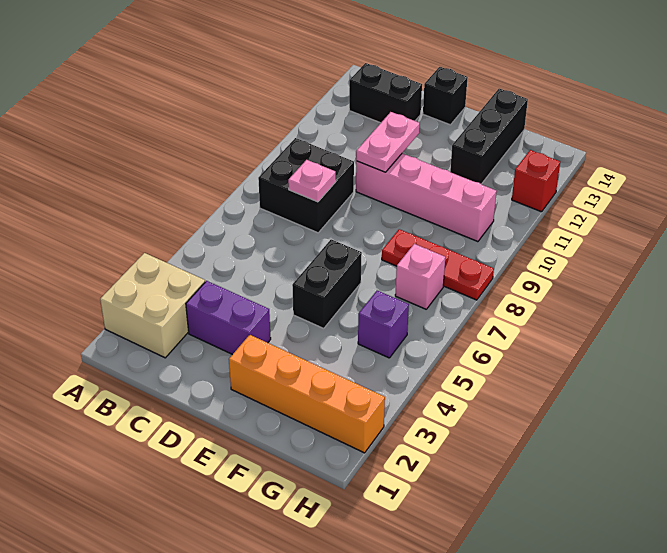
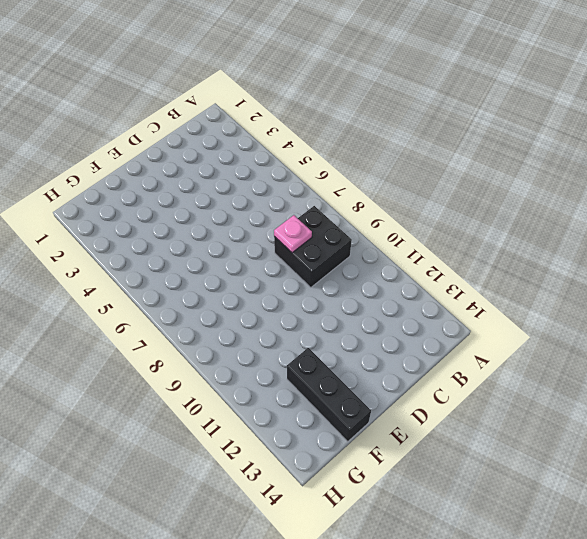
none -> tan brick A2:B3 level 1
none -> black brick B13:C13 level 1
none -> purple brick C3:D3 level 1

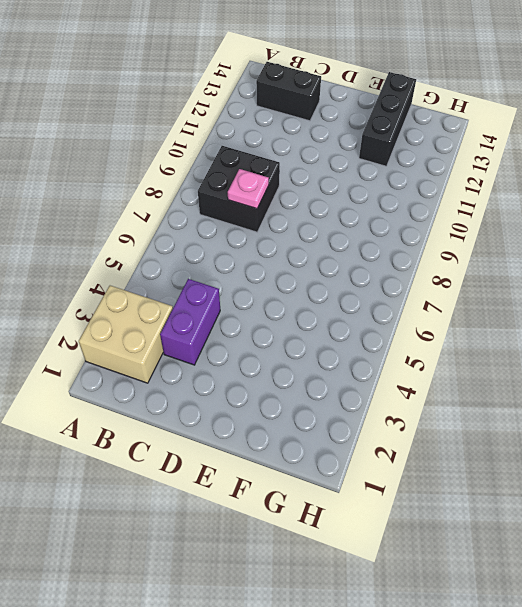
purple brick C3:C4 level 1 -> purple brick C3:D3 level 1
none -> pink brick D10:G10 level 1
none -> black brick D14 level 1
none -> orange brick E2:H2 level 1

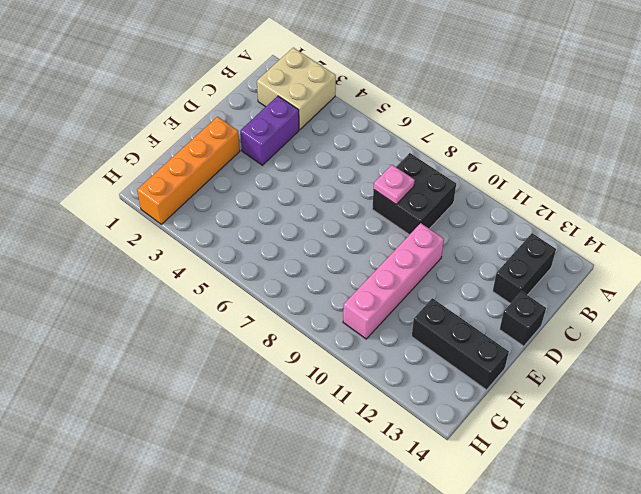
none -> black brick E5:E6 level 1
none -> red plate F8:H8 level 1
none -> purple brick G5 level 1

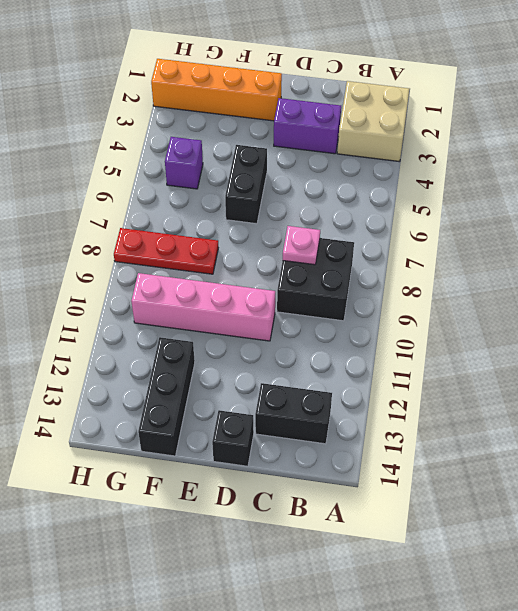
none -> pink brick G7 level 1
none -> red brick H12 level 1
none -> pink plate D10:D11 level 2

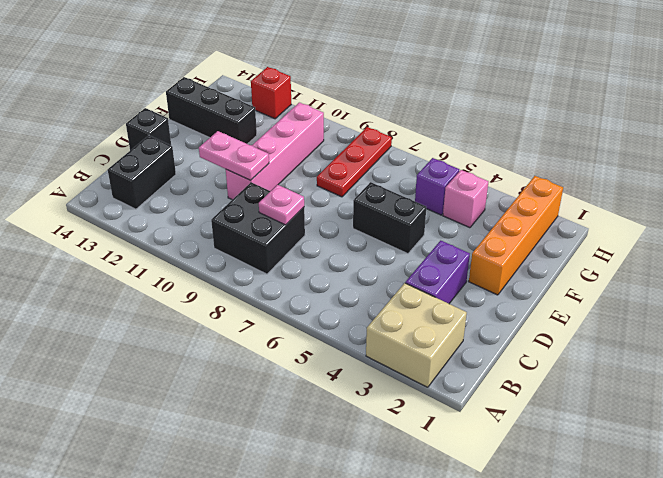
pink brick G4 level 1 -> pink brick G7 level 1

